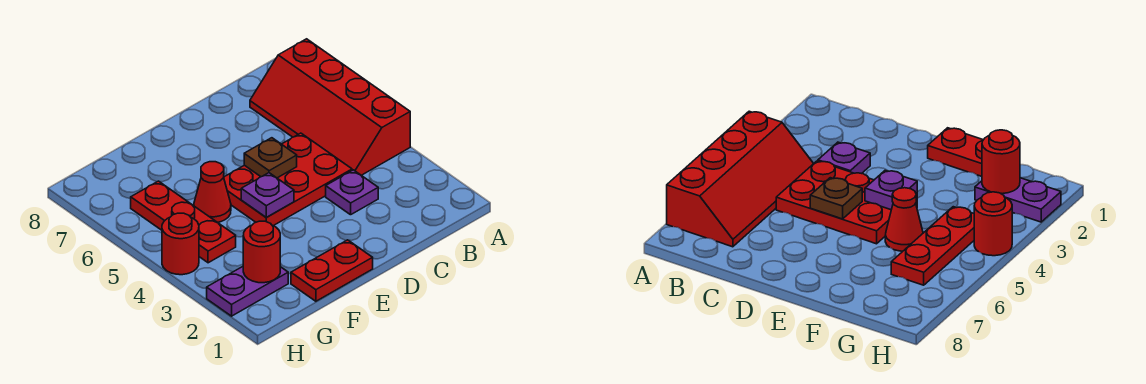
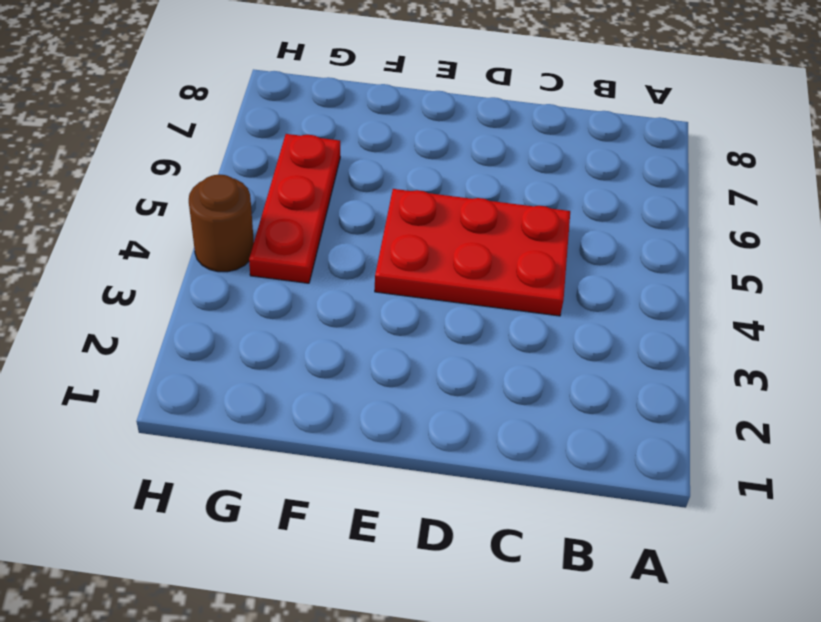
brown round brick H4 level 1 -> red round brick H4 level 1
none -> red slope A4:B7 level 1 top A
none -> purple plate C3 level 1

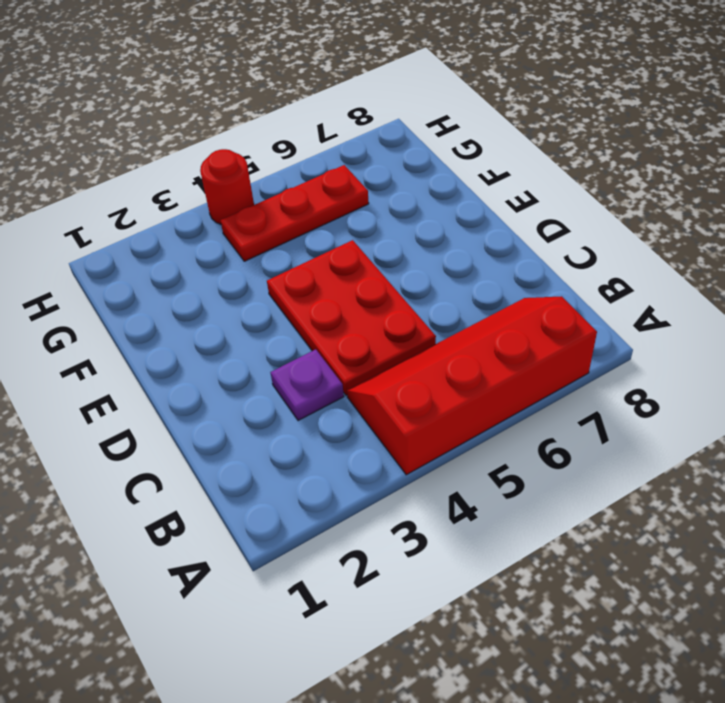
none -> red plate E1:F1 level 1
none -> red cone F5 level 1

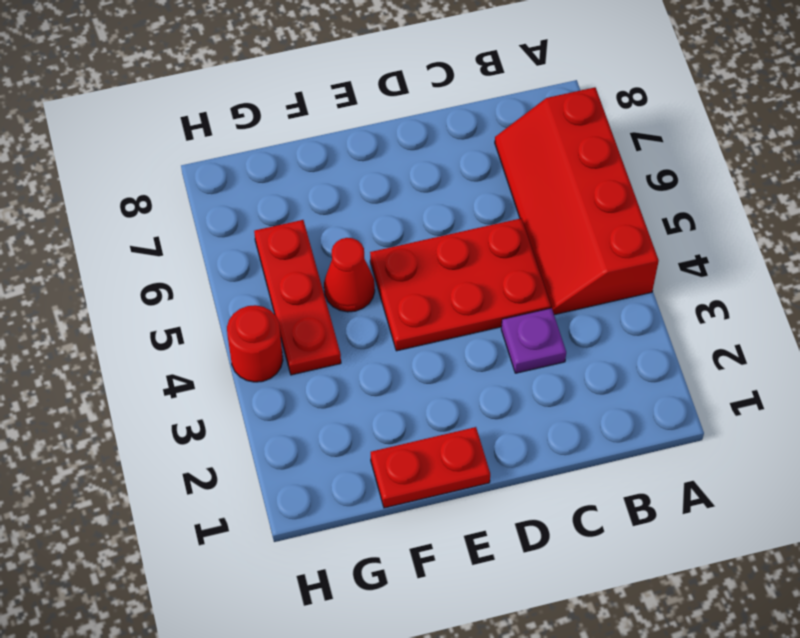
none -> purple plate G2:H2 level 1
none -> brown plate D5 level 2

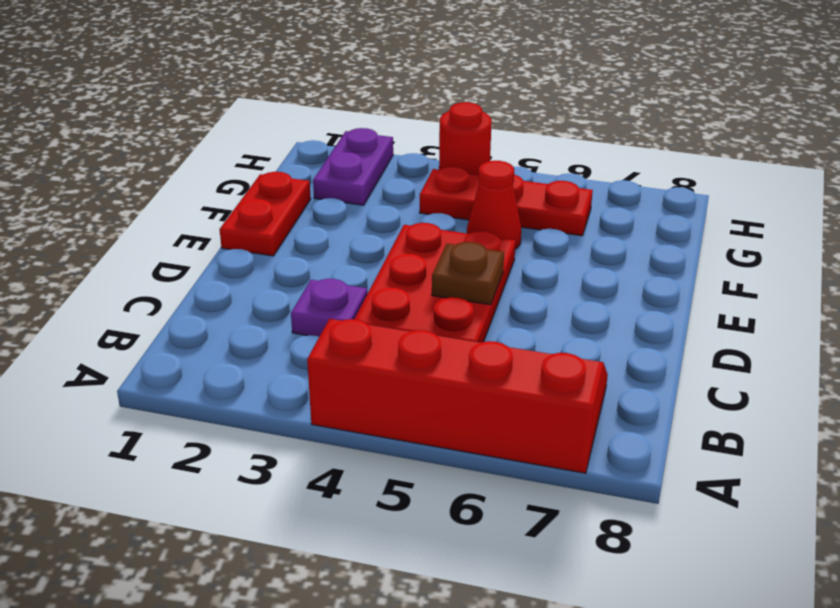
none -> purple plate E4 level 2
none -> red round brick G2 level 2

